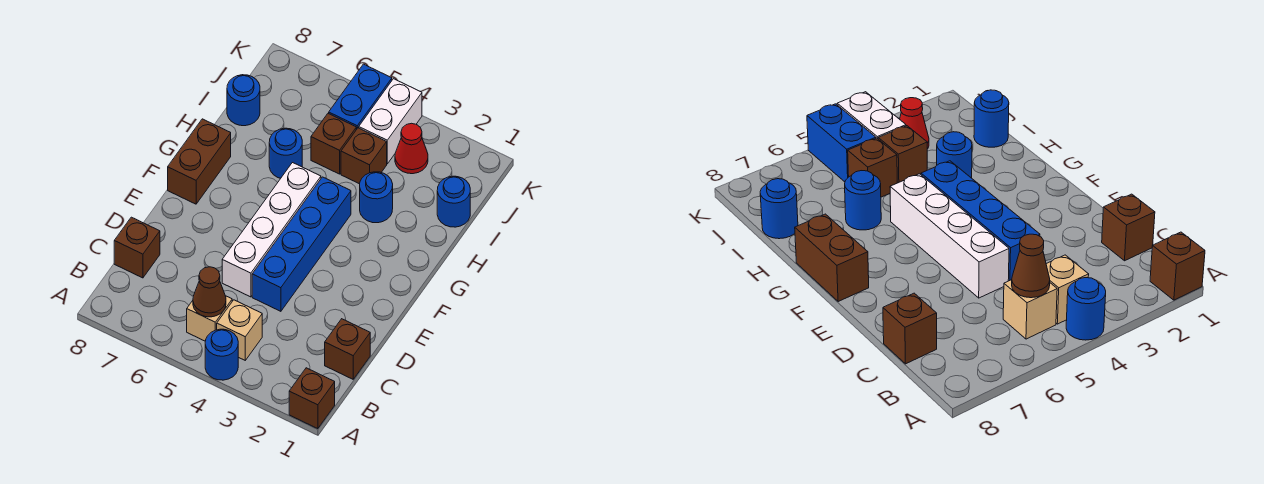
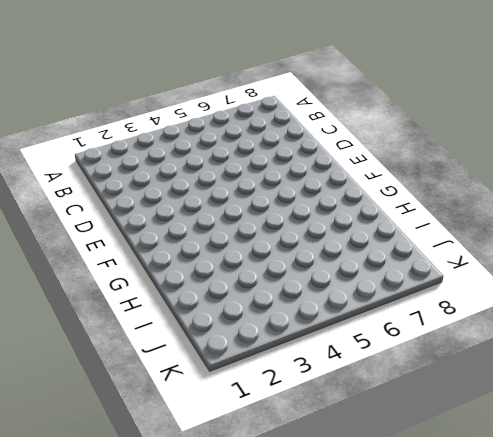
none -> brown brick A1 level 1
none -> blue round brick A4 level 1
none -> tan brick B4 level 1

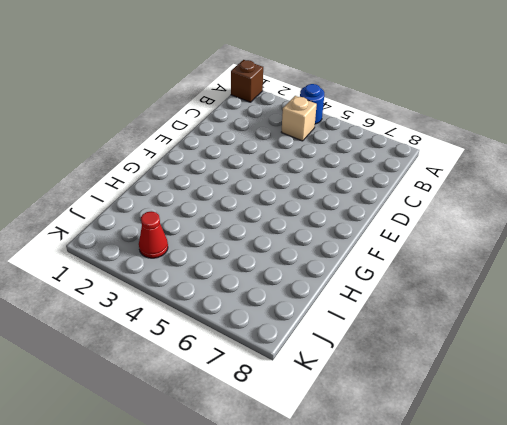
none -> tan brick B5 level 1
none -> brown brick C1 level 1
none -> brown brick C8 level 1

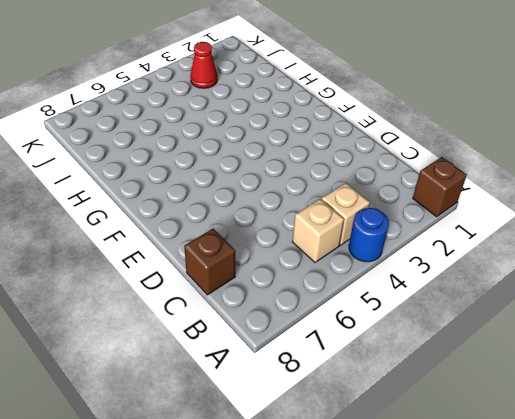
none -> brown brick C1 level 1
none -> blue brick D4:G4 level 1
none -> white brick D5:G5 level 1

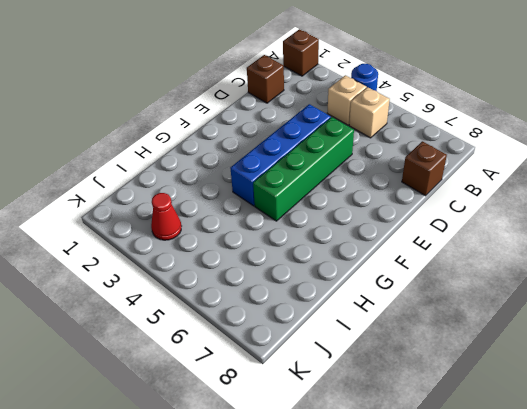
green brick D5:G5 level 1 -> white brick D5:G5 level 1
none -> brown brick F8:G8 level 1
none -> blue round brick H3 level 1
none -> blue round brick H6 level 1

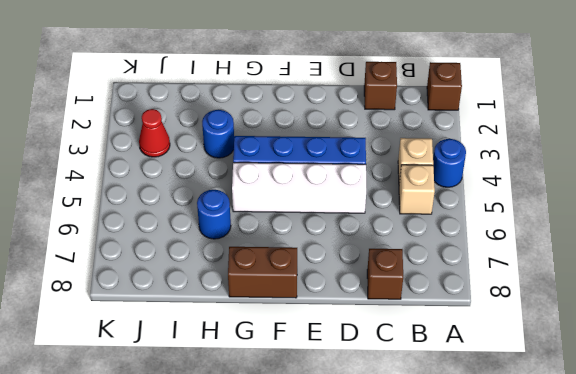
none -> blue round brick I1 level 1
none -> brown brick I4 level 1
none -> brown brick I5 level 1

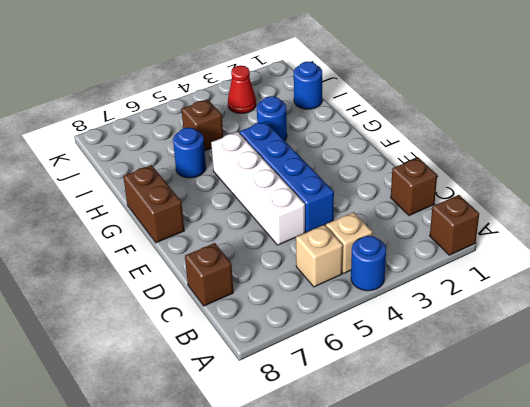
none -> brown brick I4 level 1
none -> blue round brick I8 level 1
none -> white brick J4:K4 level 1

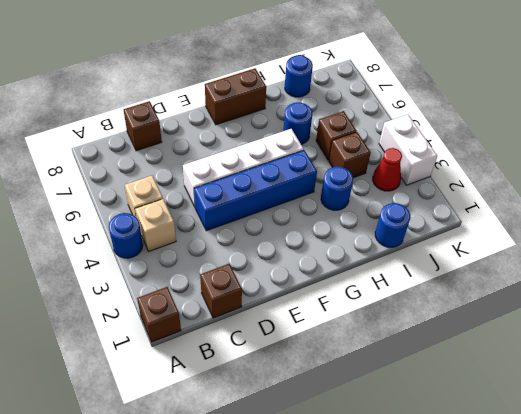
white brick K3:K4 level 1 -> white brick J4:K4 level 1
none -> blue brick J5:K5 level 1
none -> brown cone B5 level 2

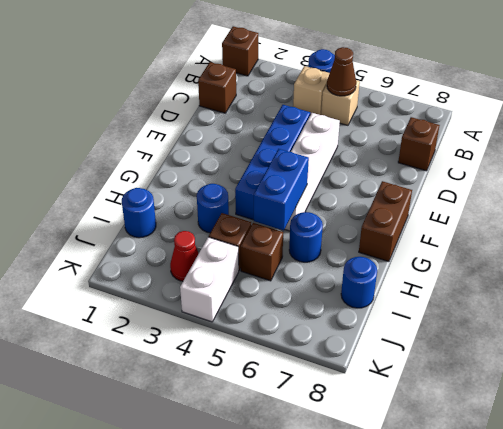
blue brick G5:H5 level 2 -> blue brick J5:K5 level 1

